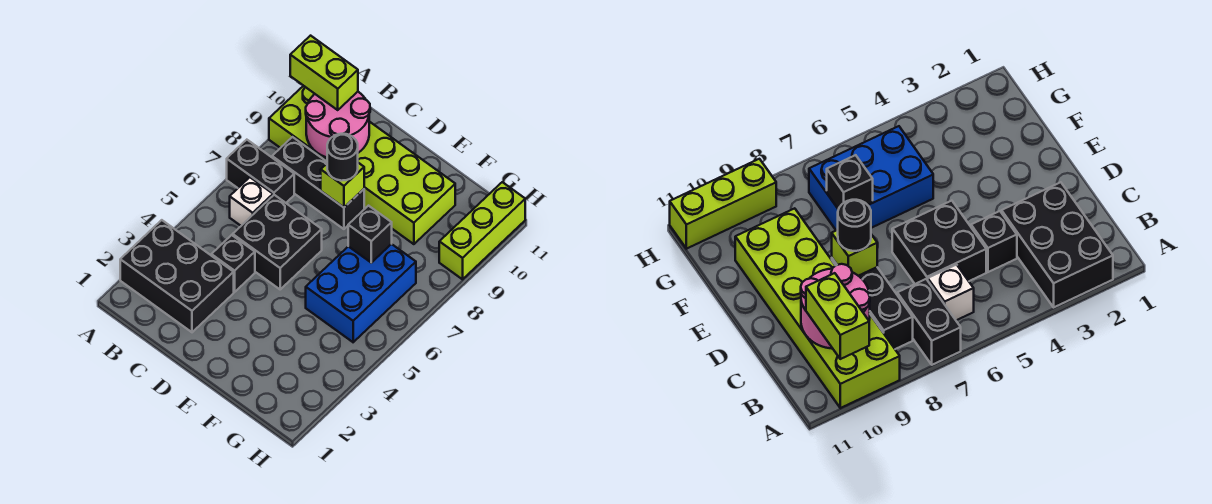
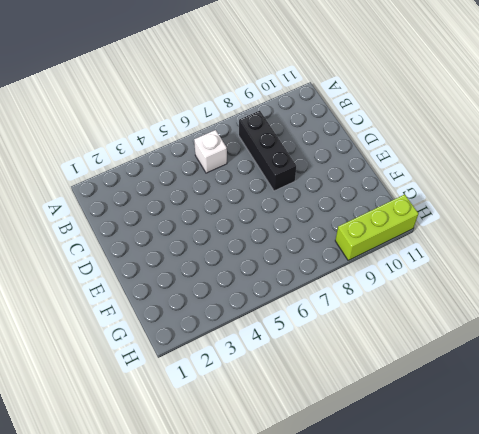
none -> black brick A2:C3 level 1
none -> black brick A7:B7 level 1
none -> lime brick A9:F10 level 1

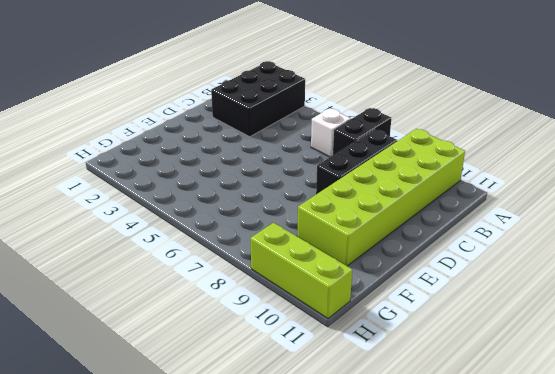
none -> black brick C4 level 1
none -> black brick C5:D6 level 1
none -> blue brick F5:G7 level 1

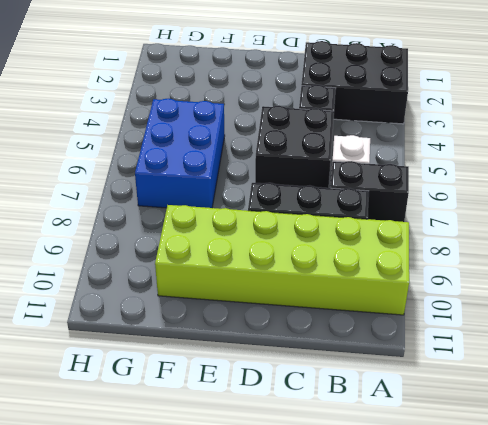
none -> lime brick H9:H11 level 1
none -> pink round brick B9:C10 level 2
none -> lime brick D8 level 2

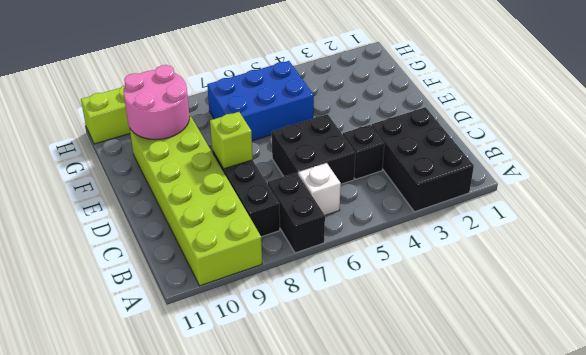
pink round brick F9:G10 level 2 -> pink round brick B9:C10 level 2
none -> black brick F7 level 2
none -> lime brick A10:B10 level 3
none -> black round brick D8 level 3

